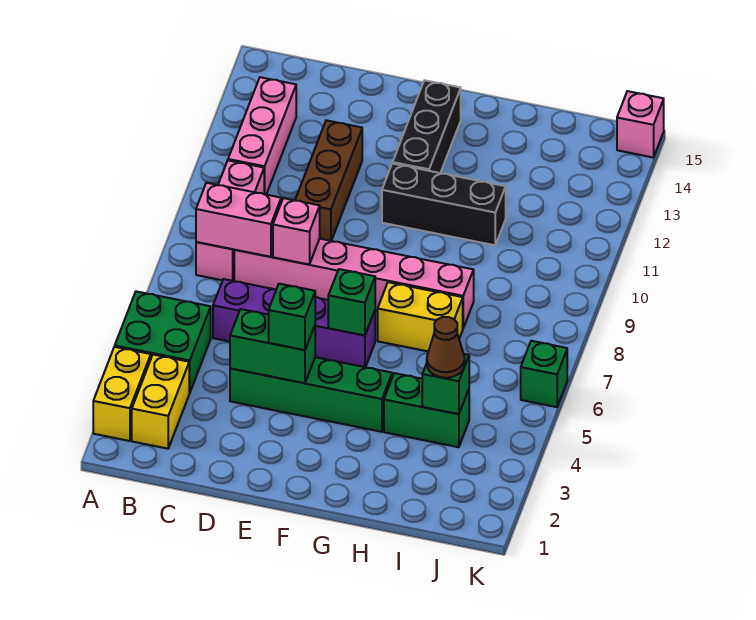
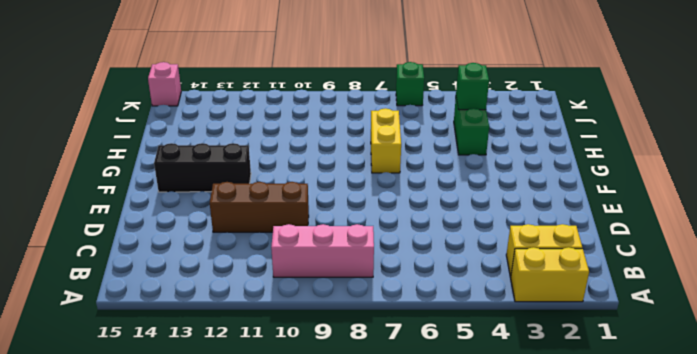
none -> green brick A4:B5 level 1
none -> pink brick B11:B13 level 1
none -> purple brick C6:F6 level 1

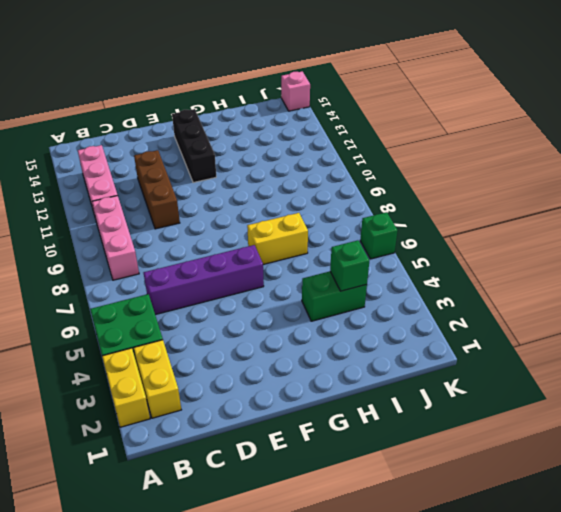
none -> pink brick C8:H8 level 1
none -> green brick D4:G4 level 1
none -> black brick F11:H11 level 1

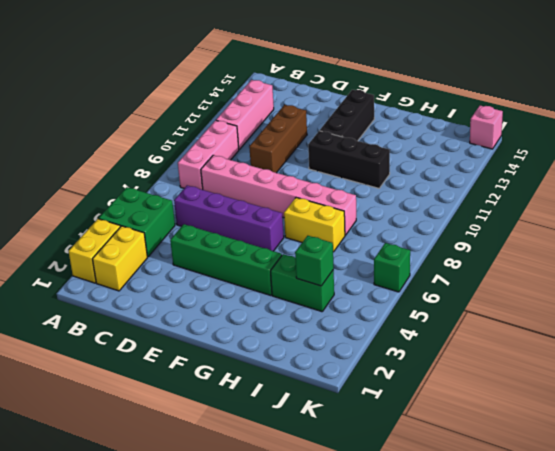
none -> pink brick B8:C8 level 2
none -> green brick D4:E4 level 2
none -> pink brick D8 level 2

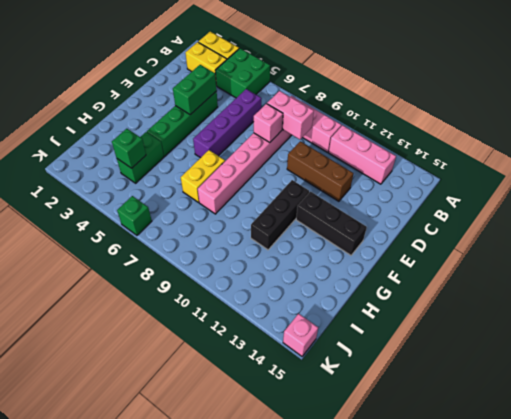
pink brick C8:C9 level 2 -> pink brick B8:C8 level 2
none -> green brick F6 level 2
none -> green brick E4 level 3
none -> brown cone I4 level 3

